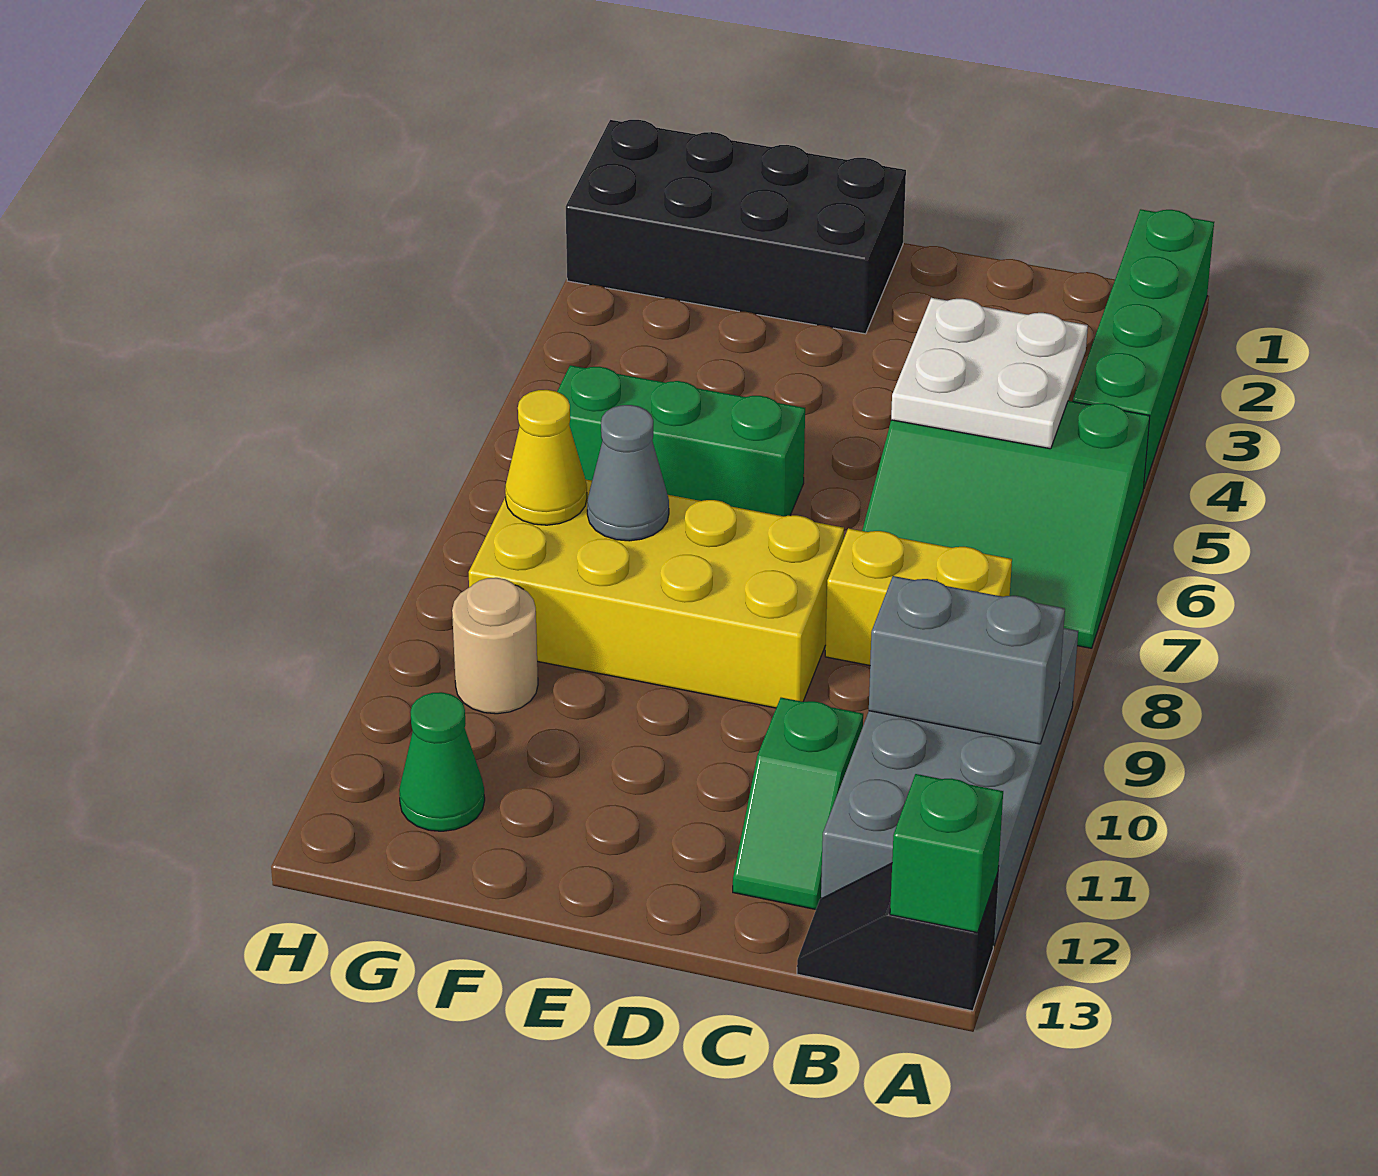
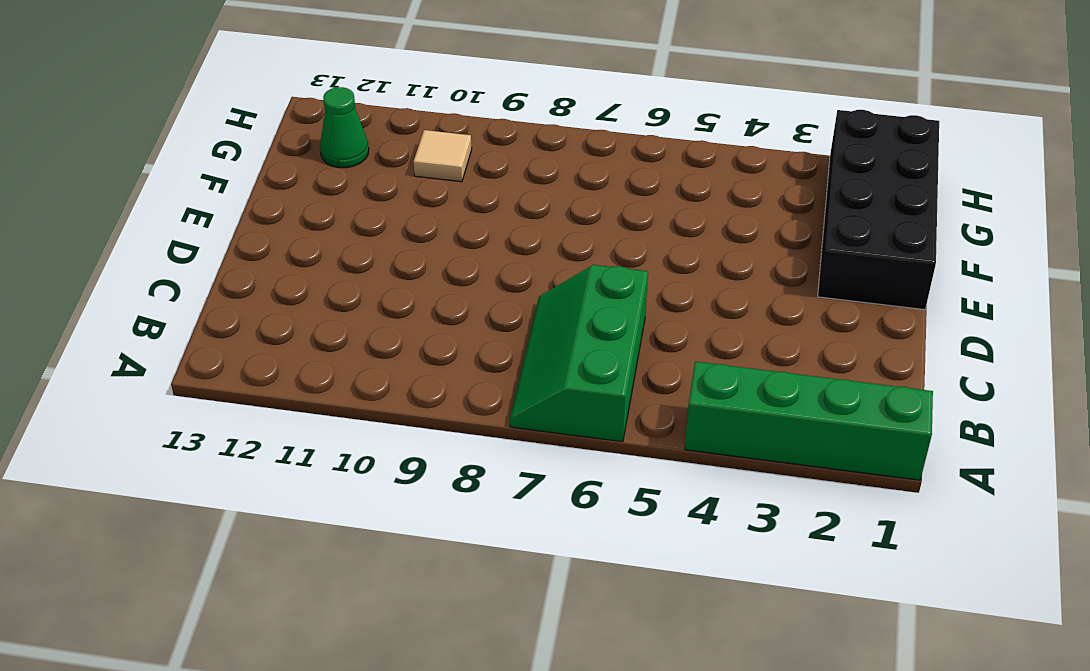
green slope A6:C7 level 1 top 6 -> green slope A5:C7 level 1 top 5
tan tile G10 level 1 -> tan round brick G10 level 1
none -> grey brick A9:B12 level 1
none -> black slope A13:B13 level 1 top A
none -> yellow brick B8:C8 level 1

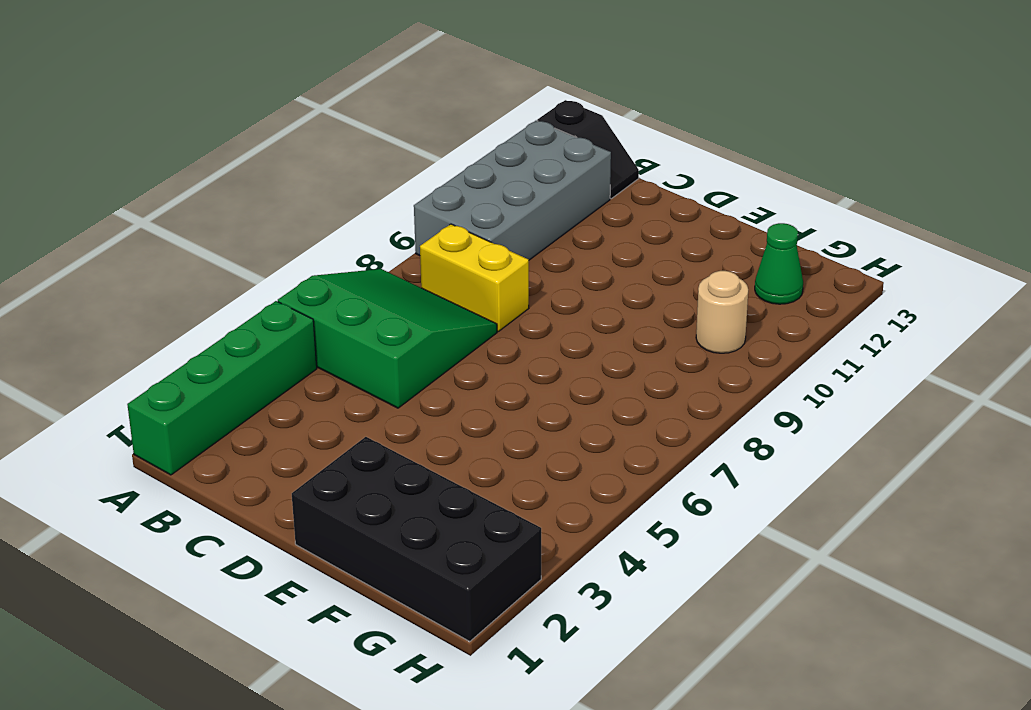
none -> green slope C11:C12 level 1 top 11
none -> yellow brick D8:G9 level 1
none -> green brick E6:G6 level 1

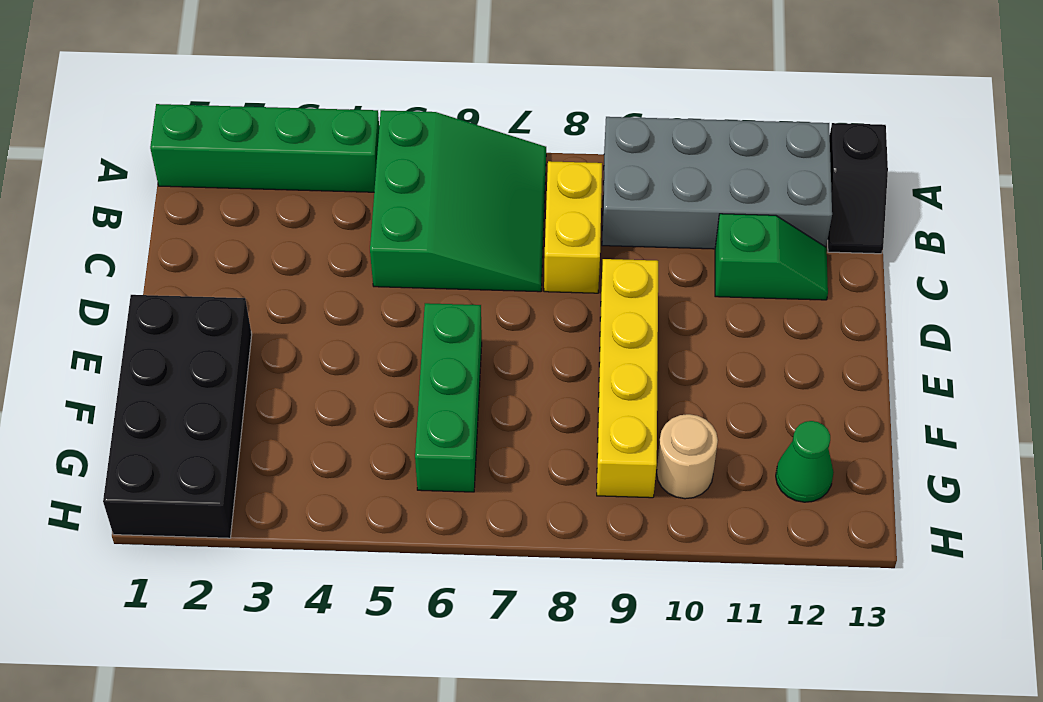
yellow brick D9:G9 level 1 -> yellow brick D8:G9 level 1
none -> grey brick A10:B10 level 2
none -> green brick A13 level 2
none -> white plate B4:C5 level 2

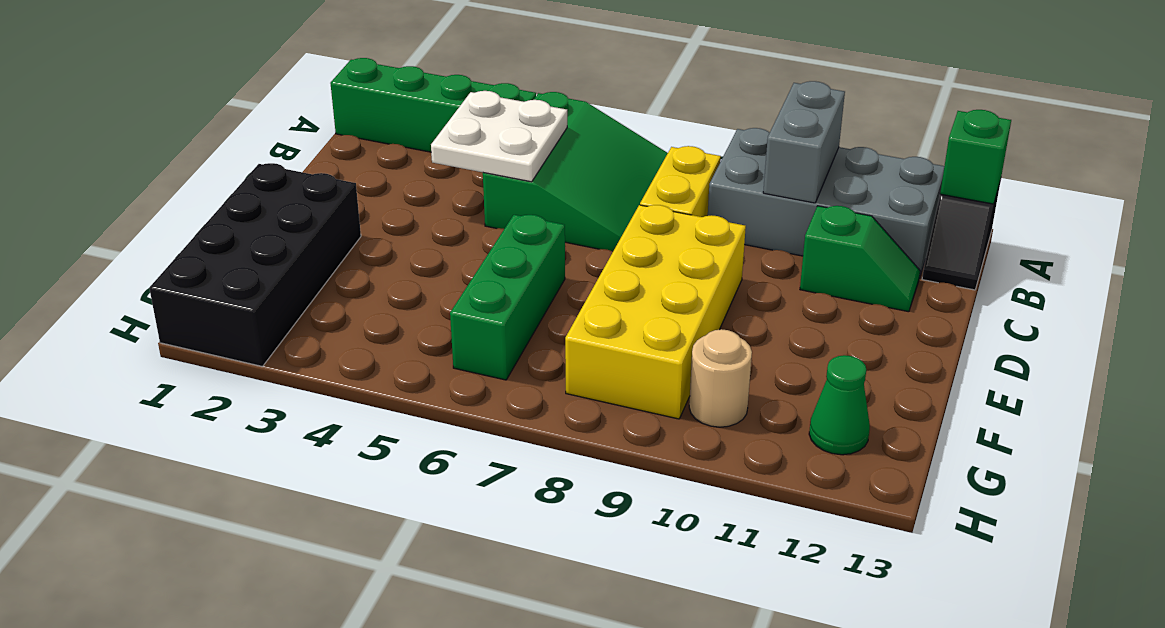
none -> grey cone F8 level 2
none -> yellow cone G8 level 2

